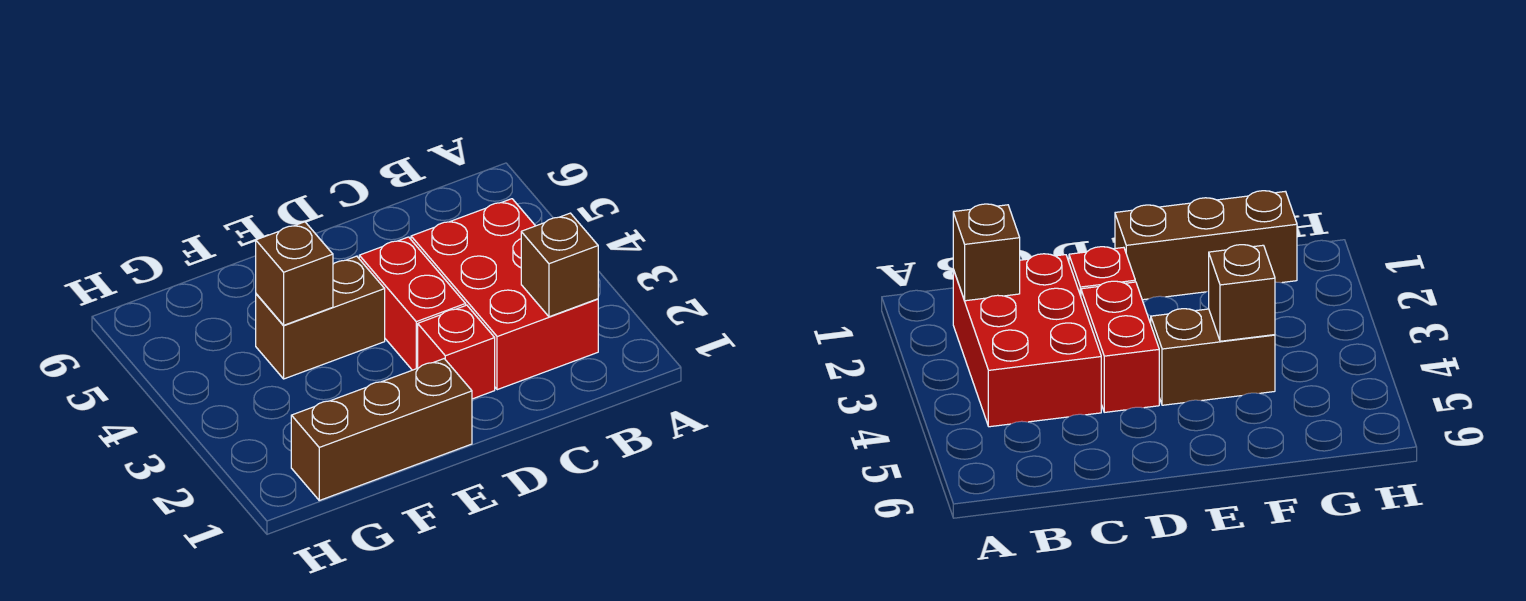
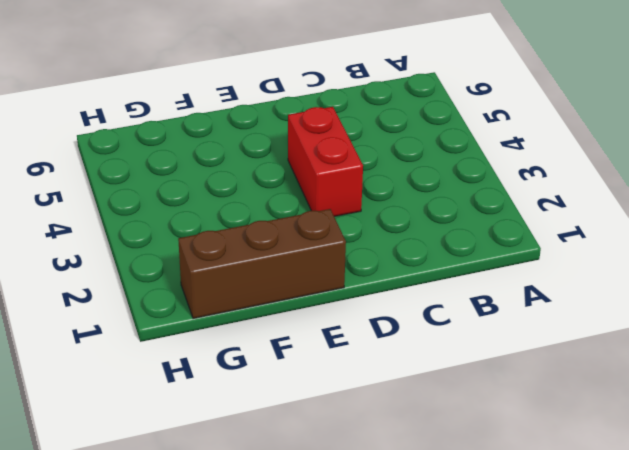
none -> red brick B2:C4 level 1
none -> red brick D2 level 1

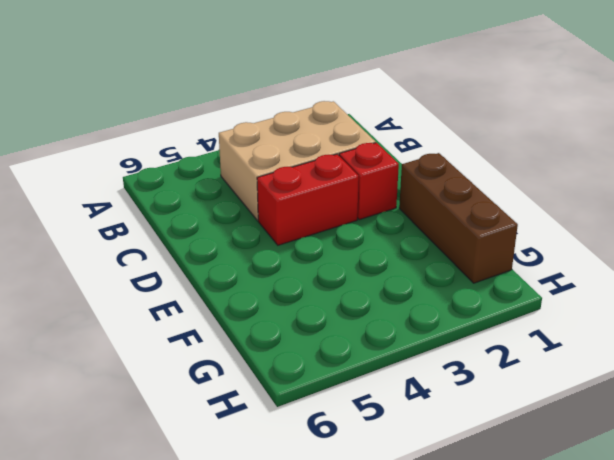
tan brick B2:C4 level 1 -> red brick B2:C4 level 1
none -> brown brick E4:F4 level 1
none -> brown brick B2 level 2

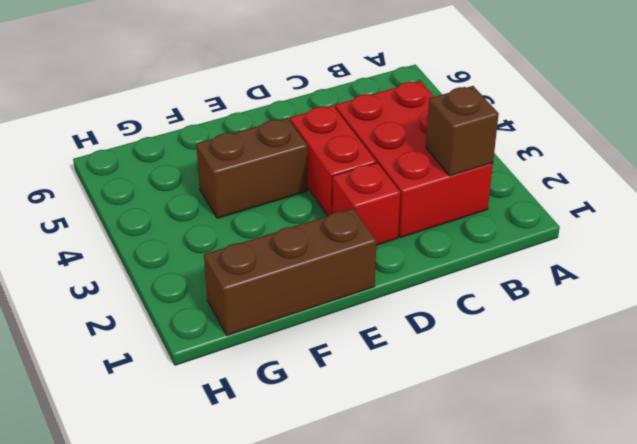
none -> brown brick F4 level 2

